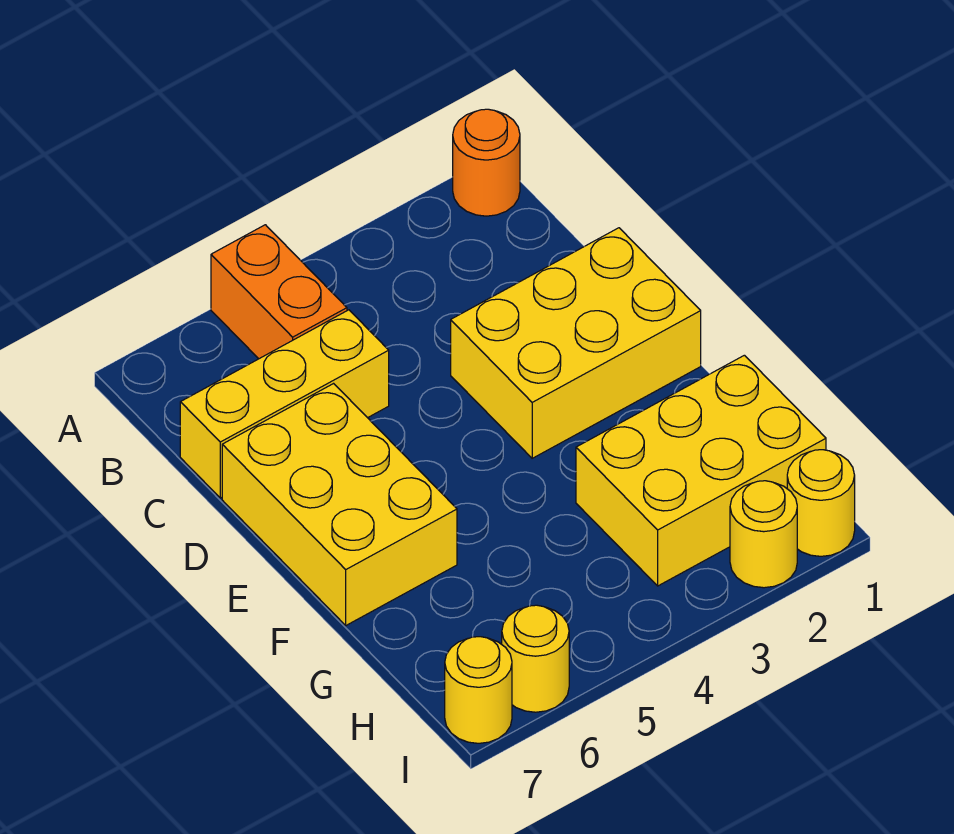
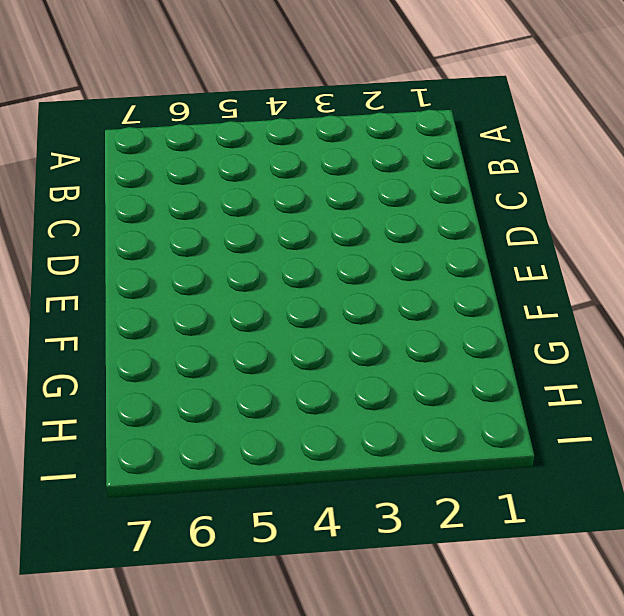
none -> orange round brick A1 level 1
none -> orange brick A5:B5 level 1

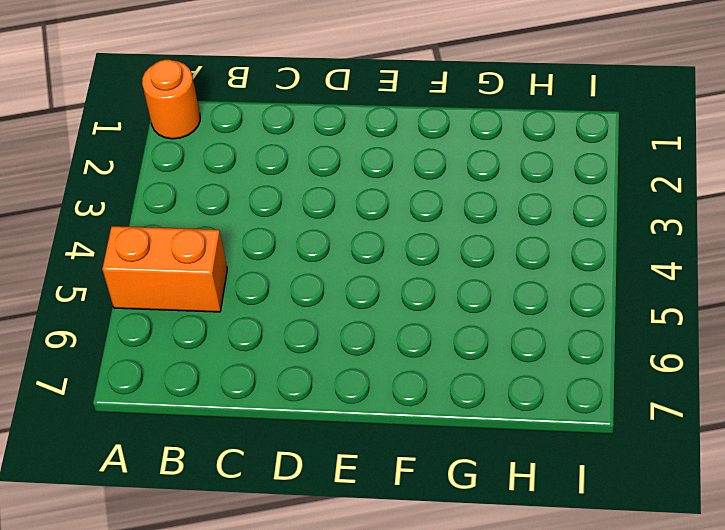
none -> yellow brick C5:C7 level 1
none -> yellow brick D1:E3 level 1

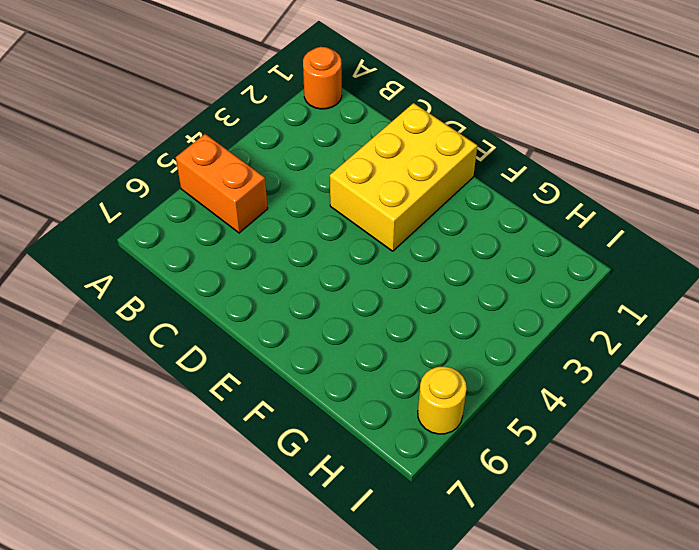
none -> yellow brick C5:C7 level 1
none -> yellow brick D6:F7 level 1

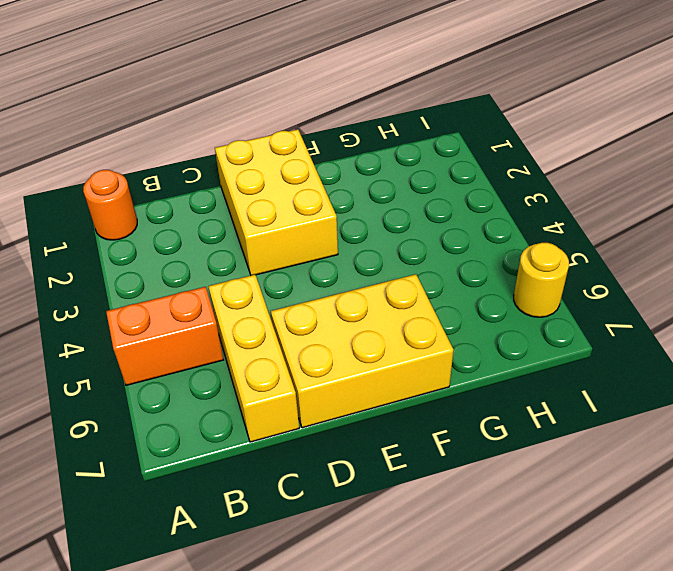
none -> yellow brick G1:H3 level 1
none -> yellow round brick I1 level 1

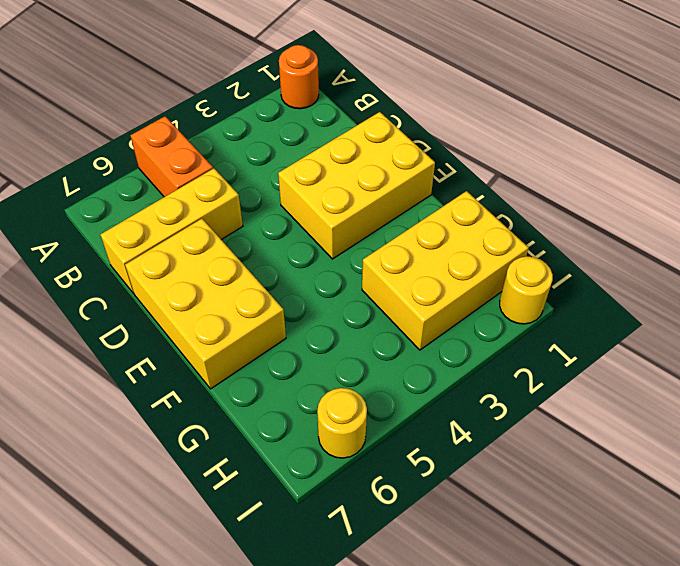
none -> yellow round brick I2 level 1
none -> yellow round brick I7 level 1

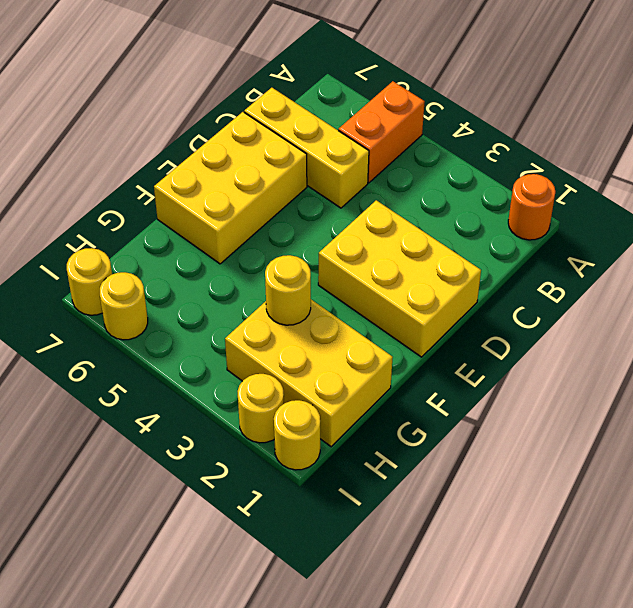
yellow round brick G3 level 2 -> none

